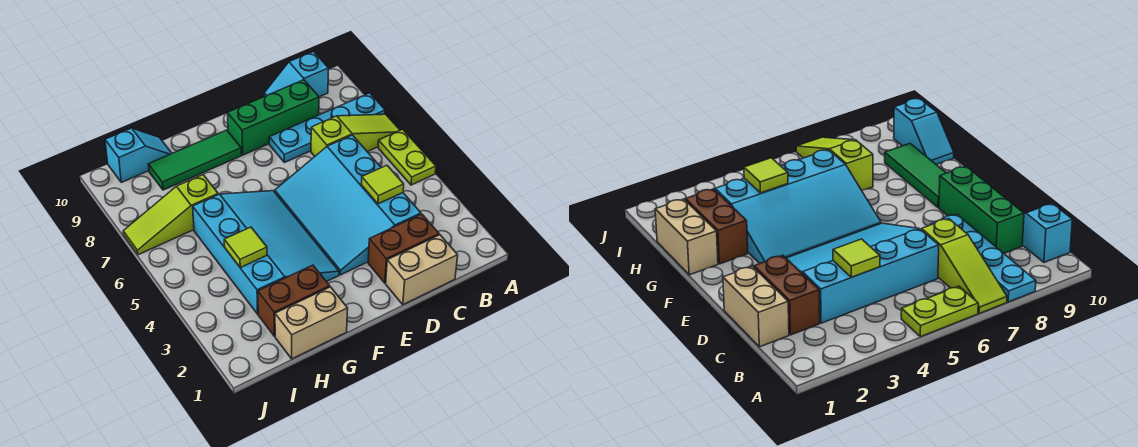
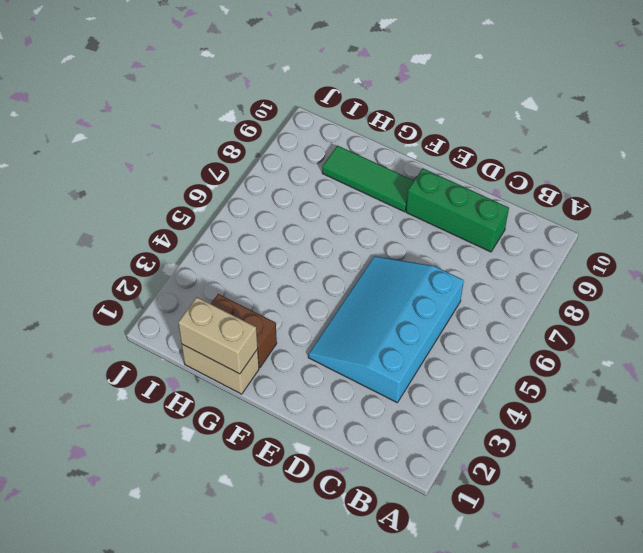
tan brick G1:H1 level 2 -> tan brick C1:D1 level 1
none -> lime plate A5:A6 level 1
none -> lime slope A7:C7 level 1 top C
none -> cyan plate A8:D8 level 1

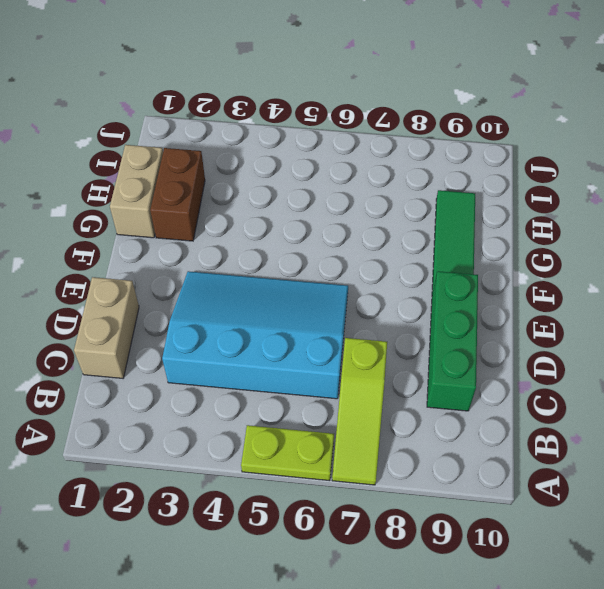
none -> cyan plate A8:D8 level 1
none -> cyan slope B10:C10 level 1 top B
none -> brown brick C2:D2 level 1

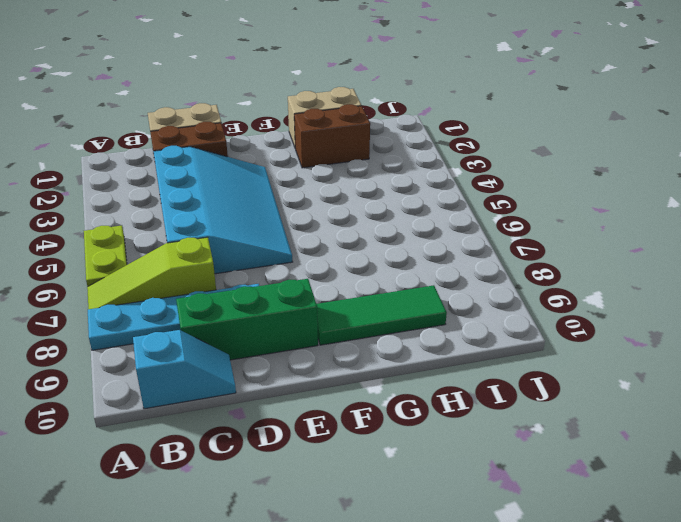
none -> cyan slope F3:H6 level 1 top H
none -> lime slope H7:J7 level 1 top H
none -> cyan slope H10:I10 level 1 top I

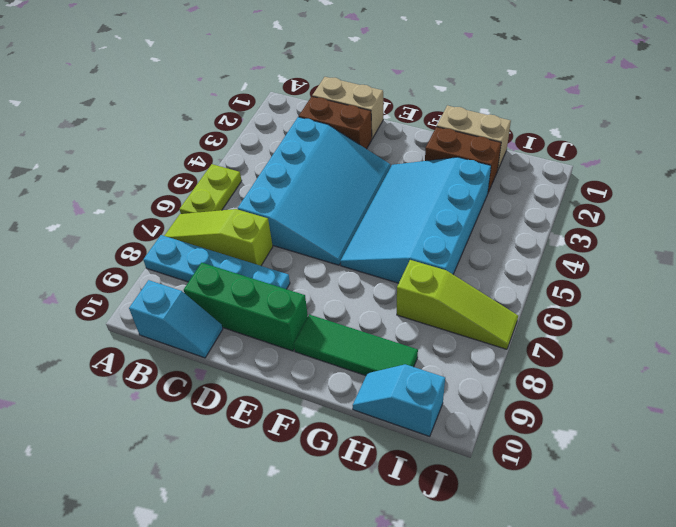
none -> lime tile C4 level 2
none -> lime tile H4 level 2

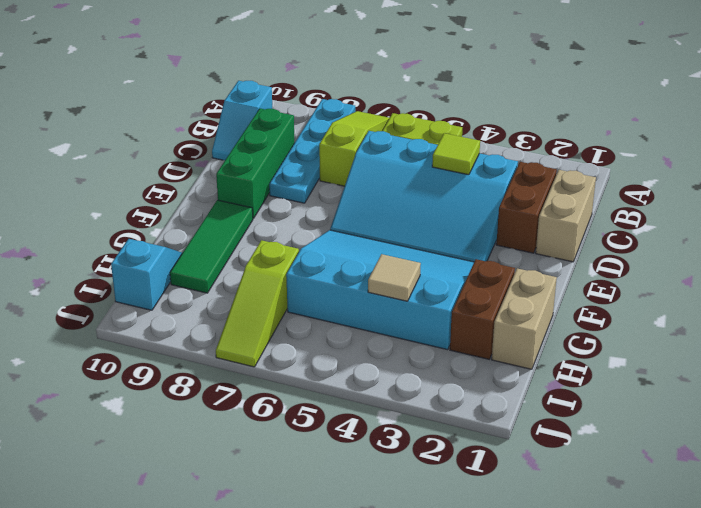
tan tile H4 level 2 -> lime tile H4 level 2

